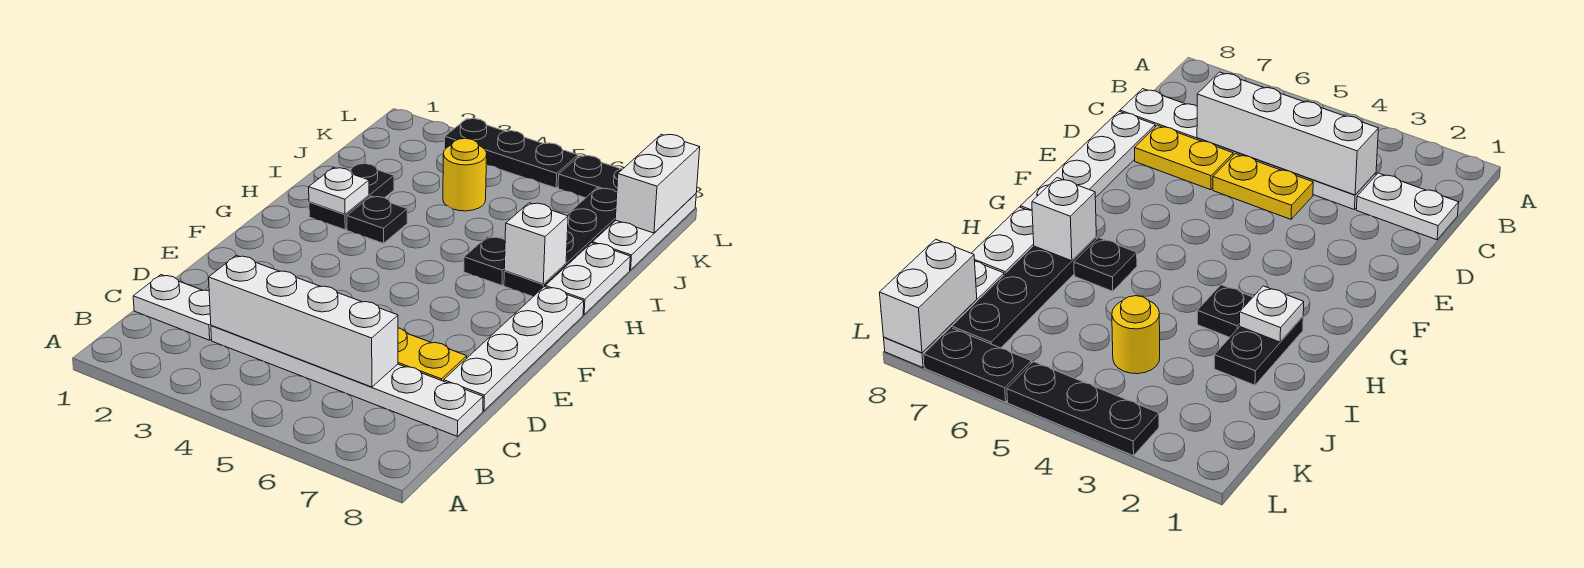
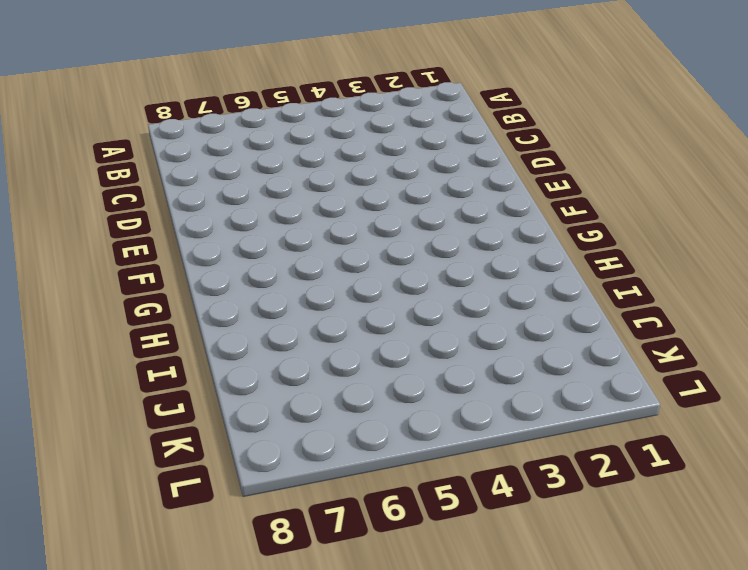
none -> white plate C1:C2 level 1
none -> white plate C3:C8 level 1
none -> yellow plate D4:D5 level 1

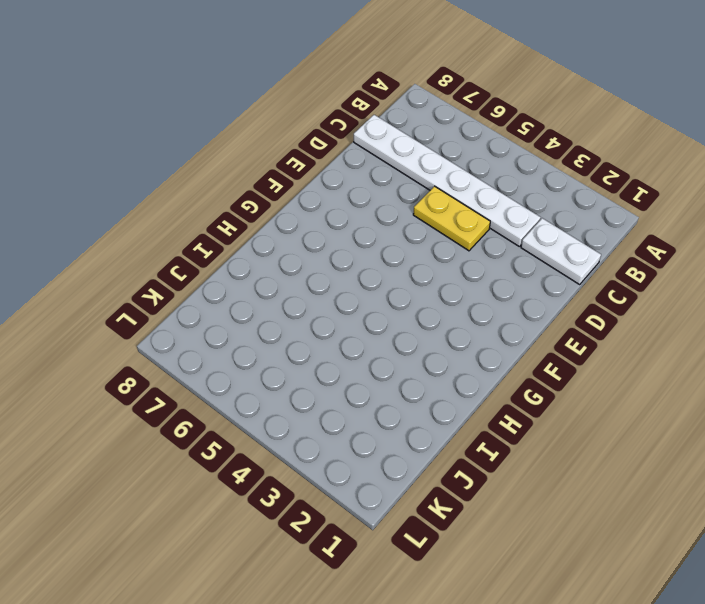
none -> yellow plate D6:D7 level 1
none -> white plate D8:G8 level 1
none -> black plate H2:I2 level 1

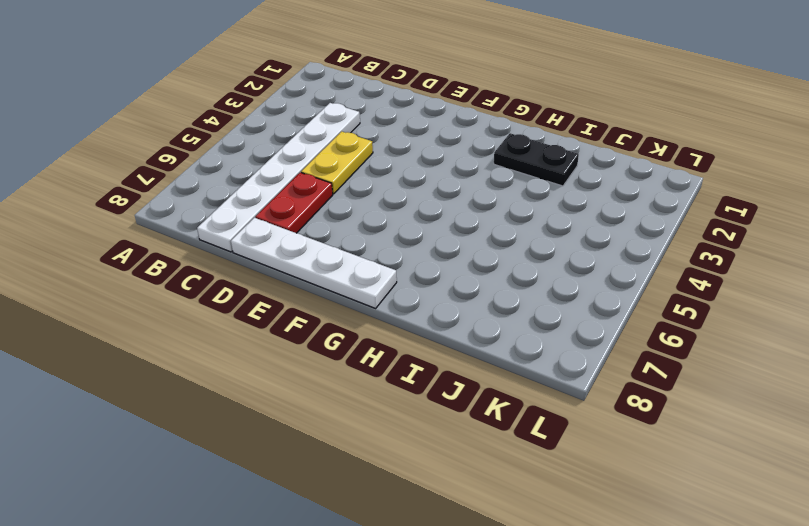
red plate D6:D7 level 1 -> yellow plate D6:D7 level 1
none -> white plate C1:C2 level 1
none -> black plate H3 level 1
none -> black plate H6 level 1

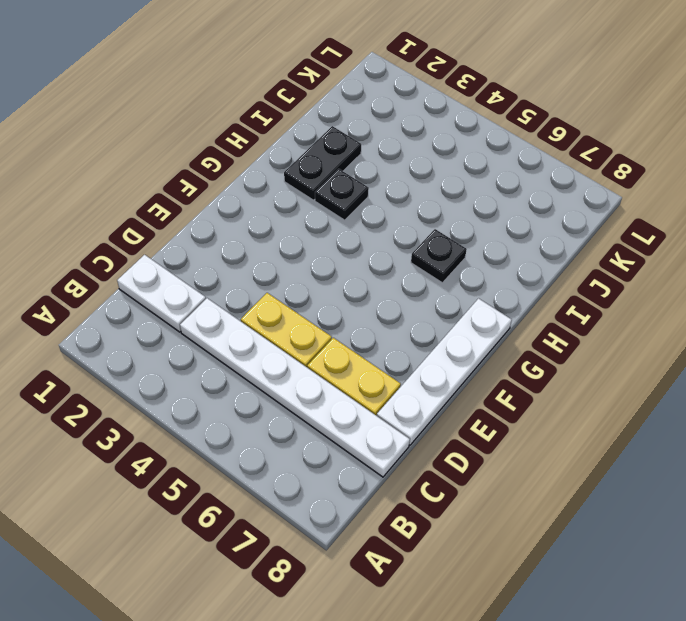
none -> black plate H7:K7 level 1
none -> white plate H8:I8 level 1
none -> yellow round brick J4 level 1

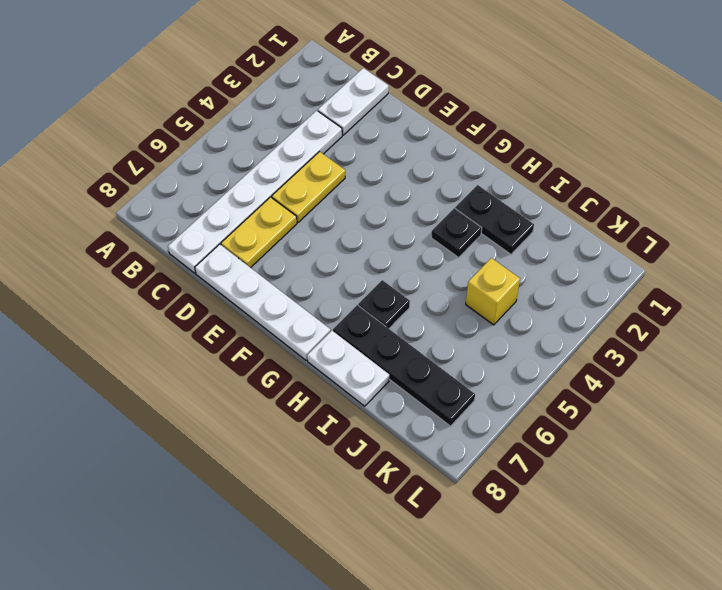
yellow brick J4 level 1 -> yellow round brick J4 level 1
none -> white plate J8:L8 level 1
none -> black plate L3:L5 level 1
none -> black plate L6:L7 level 1

